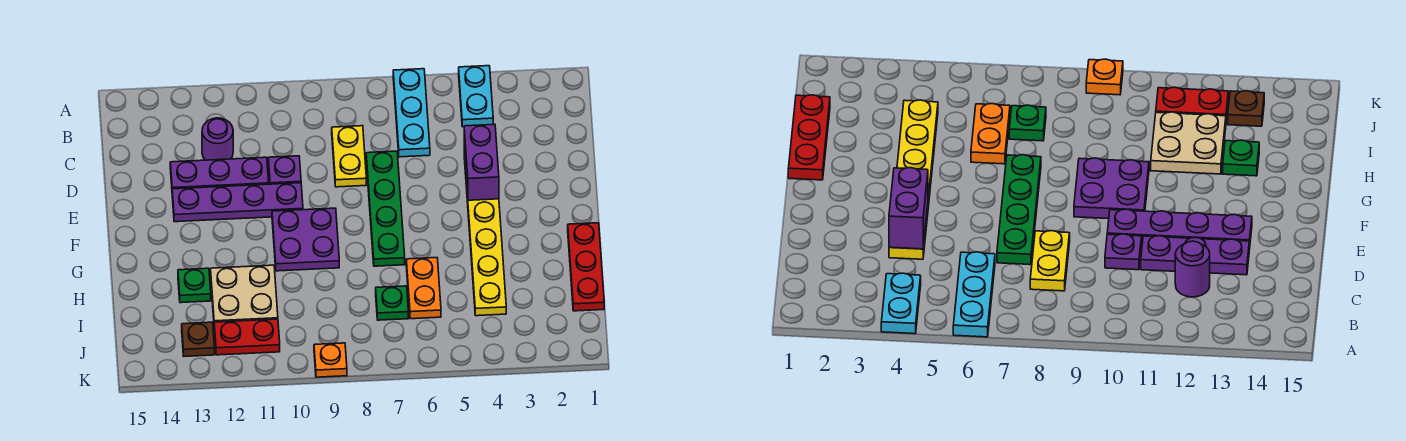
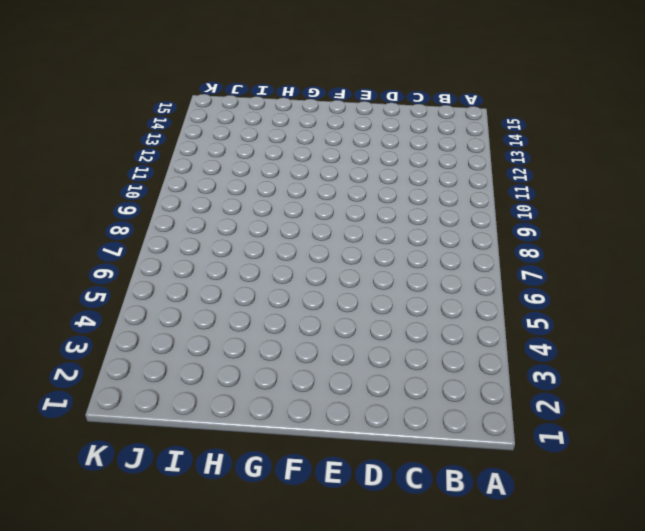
none -> cyan plate A4:B4 level 1
none -> cyan plate A6:C6 level 1
none -> yellow plate C8:D8 level 1

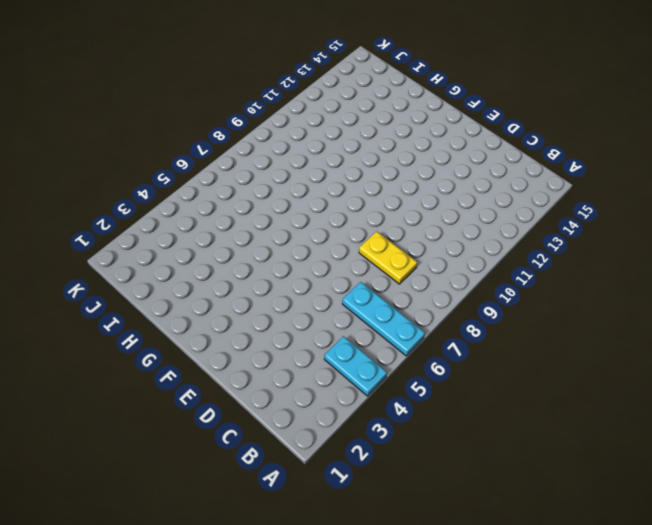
none -> purple round brick C12 level 1
none -> yellow plate D4:I4 level 1
none -> green plate D7:G7 level 1

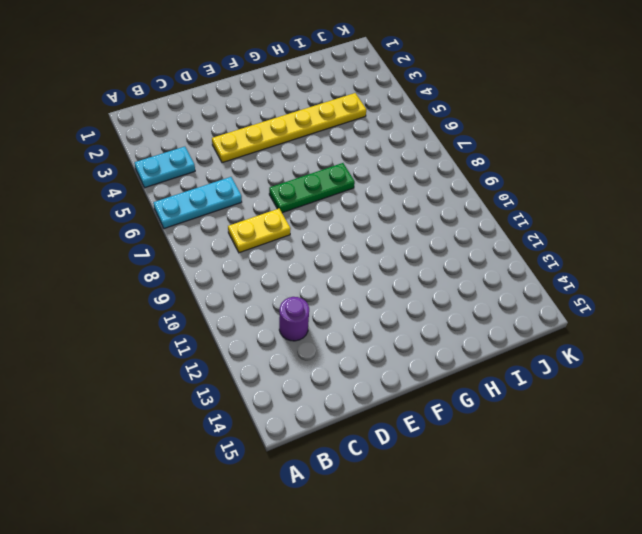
green plate E7:G7 level 1 -> green plate D7:G7 level 1
none -> purple plate D10 level 1
none -> purple plate D11:D13 level 1
none -> purple plate E10:E13 level 1

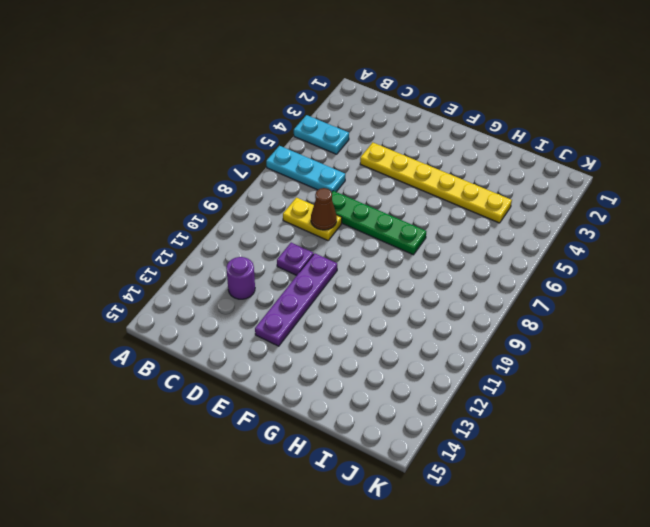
brown cone D8 level 2 -> none
none -> purple plate D11:D13 level 1
none -> purple plate F9:G10 level 1
none -> red plate G1:I1 level 1

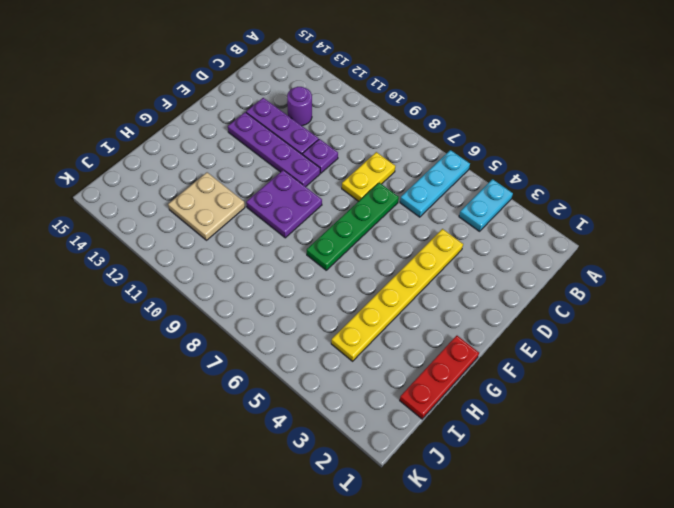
none -> orange plate H6:I6 level 1
none -> green plate H13 level 1
none -> green plate I7 level 1

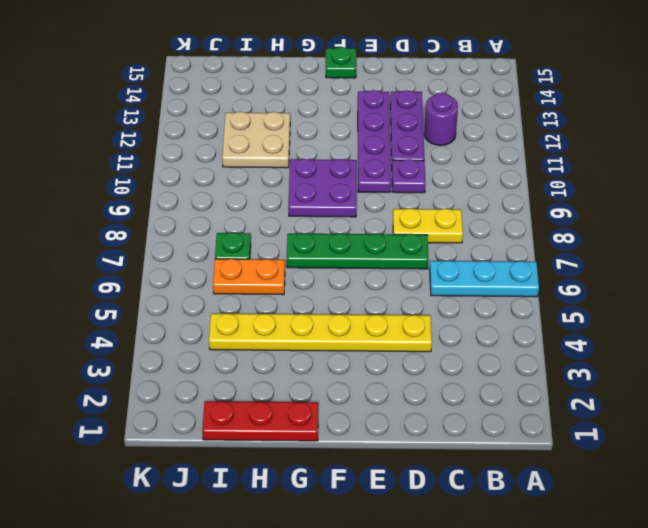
green plate F15 level 1 -> green plate H13 level 1
none -> cyan plate A4:B4 level 1
none -> red plate J11:J12 level 1
none -> brown plate J13 level 1

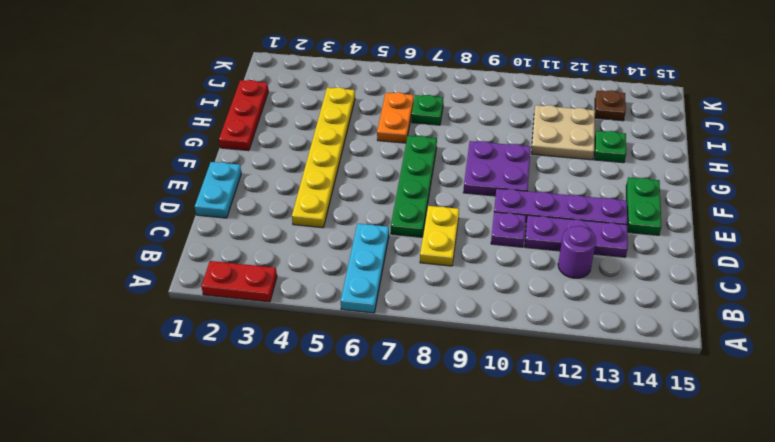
red plate A2:A3 level 1 -> red plate J11:J12 level 1
cyan plate D1:E1 level 1 -> cyan plate A4:B4 level 1
green plate E14:F14 level 1 -> none
none -> orange plate K9 level 1
none -> purple brick D4:E4 level 2

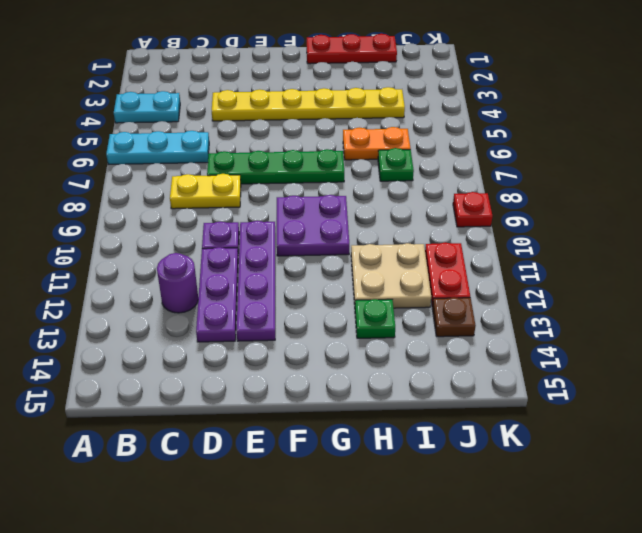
red plate K9 level 1 -> orange plate K9 level 1
none -> purple brick D4:E4 level 2

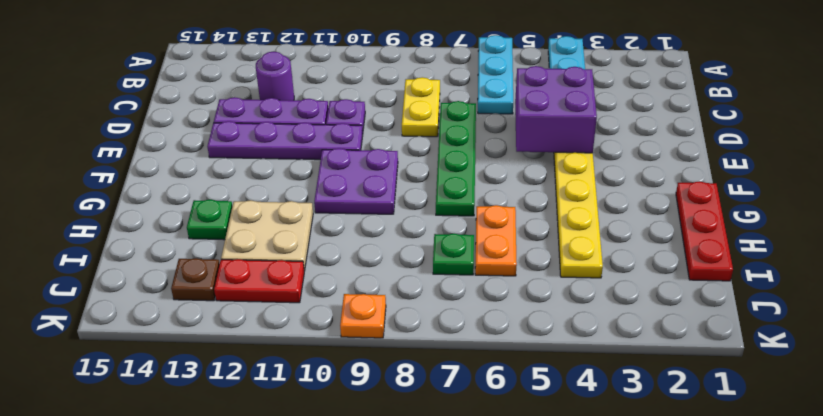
purple brick D4:E5 level 2 -> purple brick D4:E4 level 2

